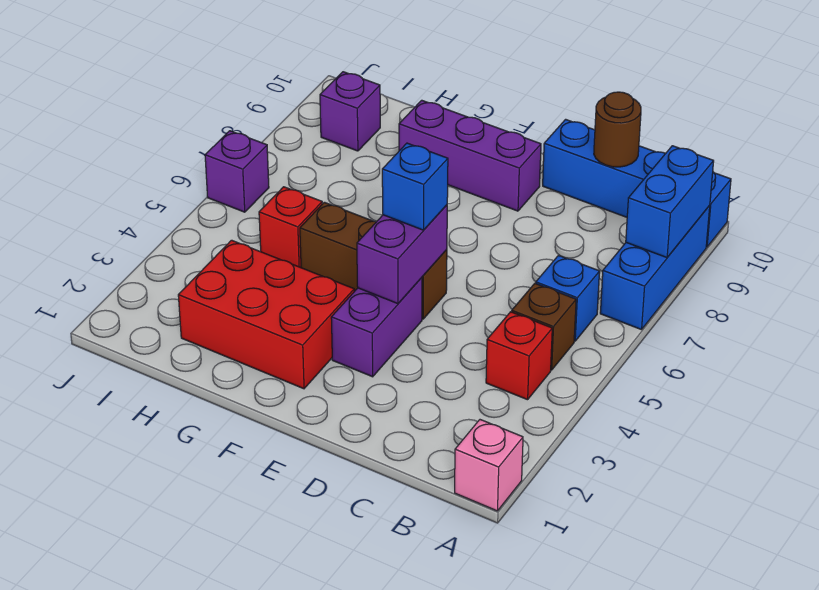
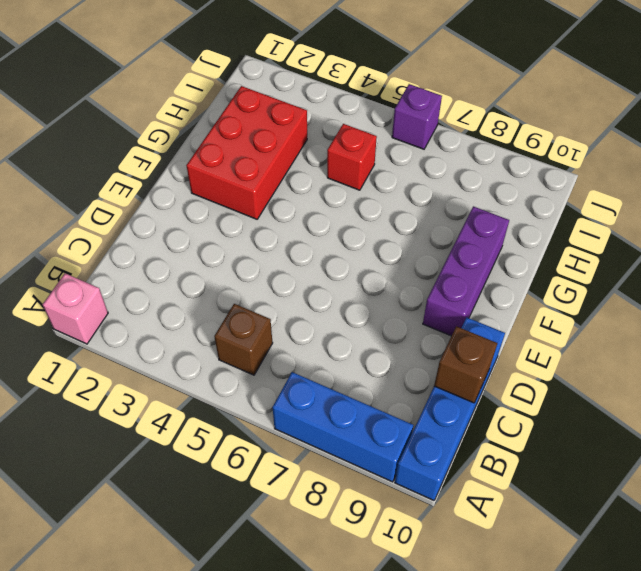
brown brick C10 level 2 -> brown round brick C10 level 2
none -> red brick B4 level 1
none -> blue brick B6 level 1
none -> purple brick E3:E4 level 1

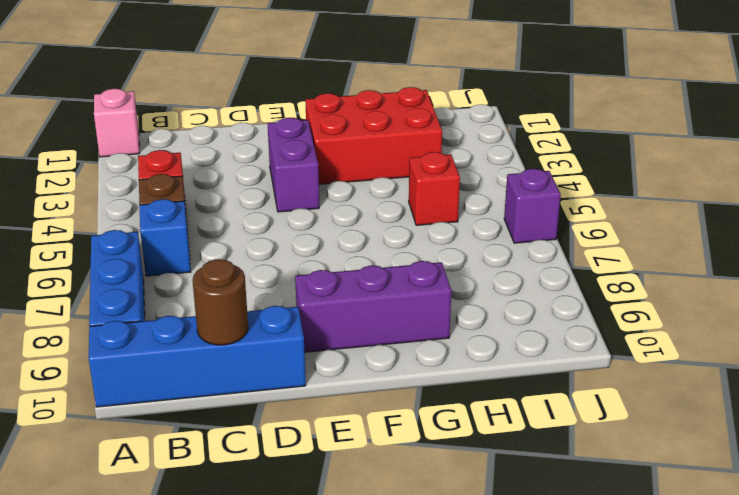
none -> brown brick E5:G5 level 1
none -> purple brick I9 level 1
none -> blue brick A8:A9 level 2

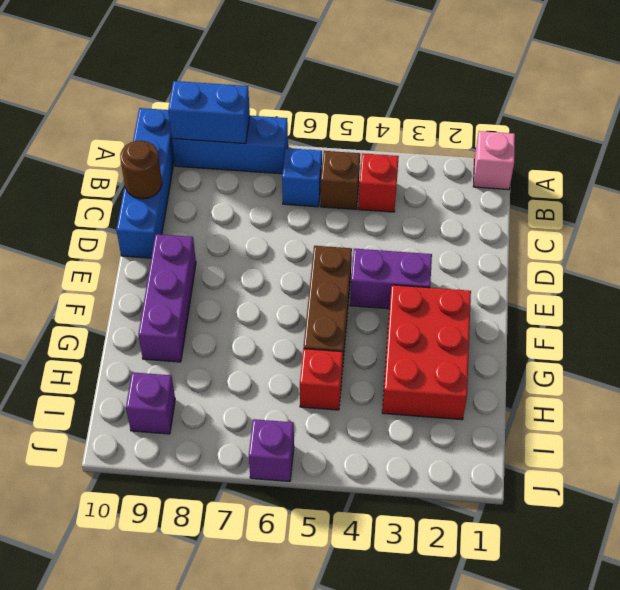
none -> purple brick E4:E5 level 2
none -> blue brick E5 level 3

